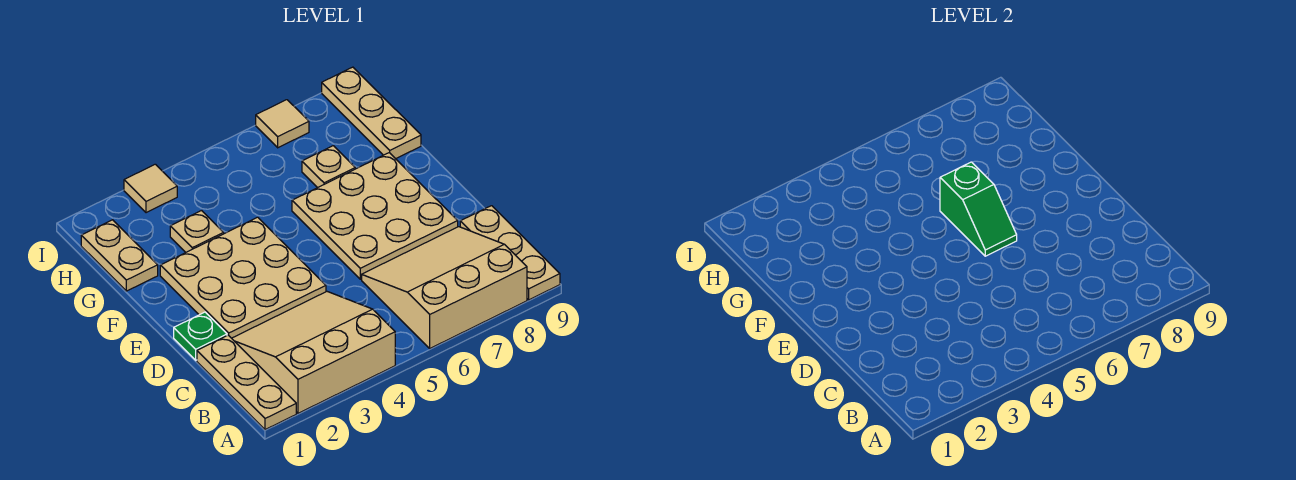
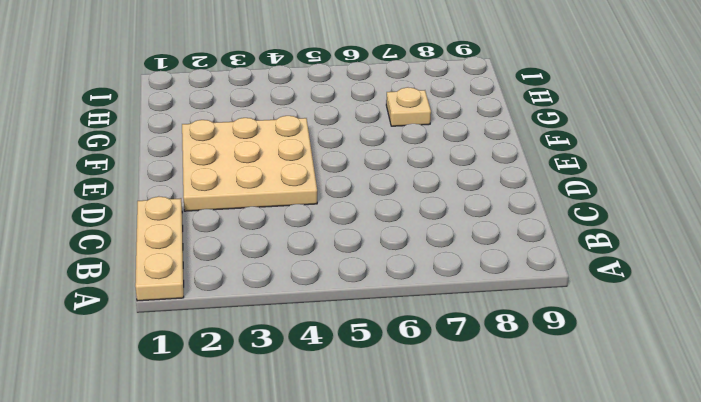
none -> tan slope A2:C4 level 1 top A
none -> tan slope A6:C8 level 1 top A
none -> tan plate A9:C9 level 1

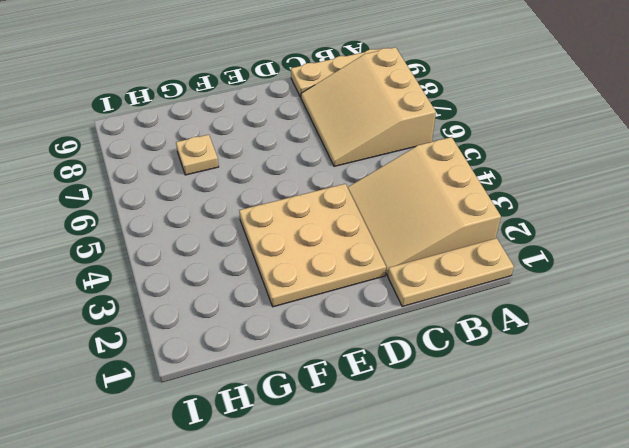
none -> green plate D1 level 1
none -> tan plate D6:F8 level 1
none -> tan plate G1:H1 level 1

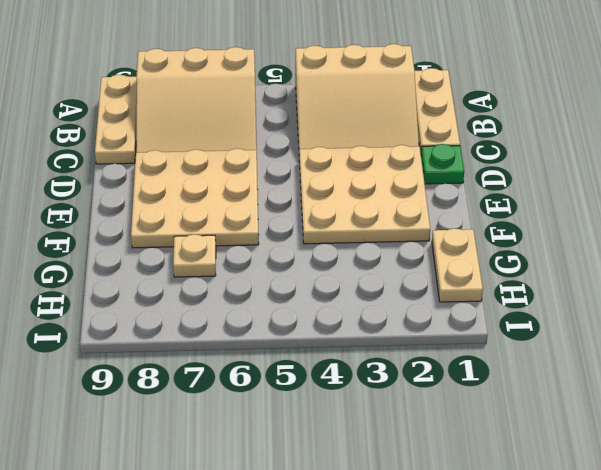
none -> tan plate G3 level 1
none -> tan plate G9:I9 level 1
none -> tan tile I3 level 1

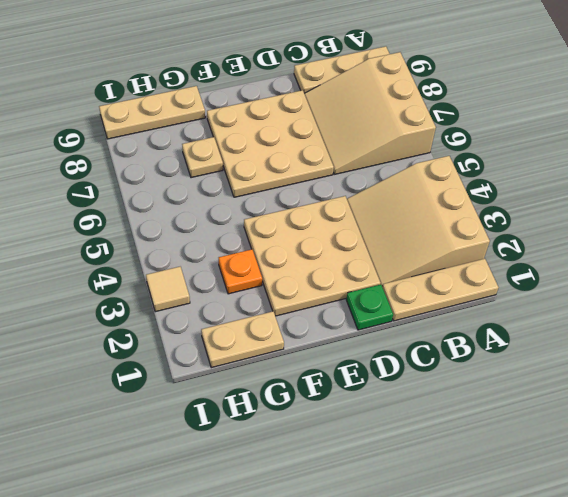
orange plate G3 level 1 -> tan plate G3 level 1
none -> tan tile I7 level 1
none -> green slope E6:F6 level 2 top F

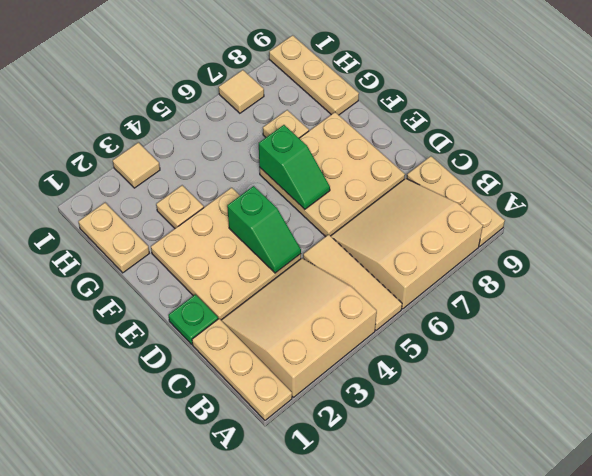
tan tile A5:C5 level 1 -> none
green slope D4:E4 level 2 top E -> none

